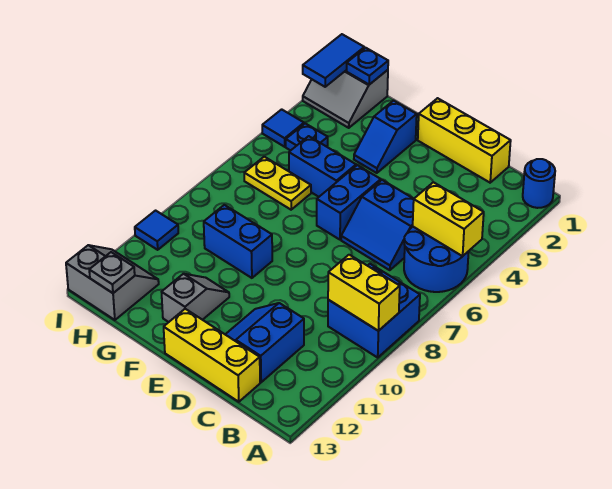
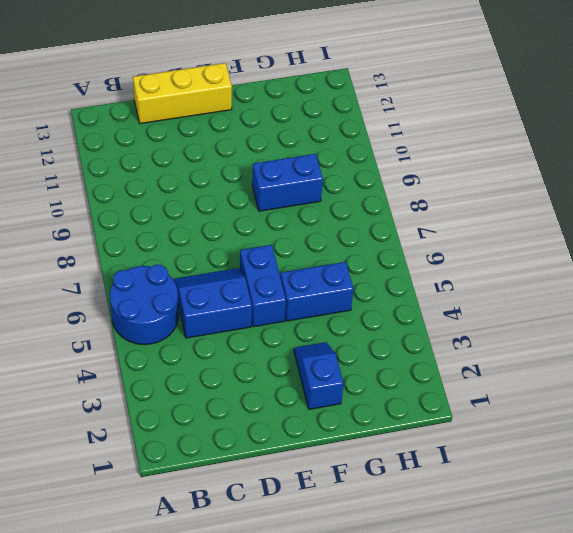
none -> blue round brick A1 level 1
none -> blue brick A8:B9 level 1
none -> yellow brick C1:E1 level 1

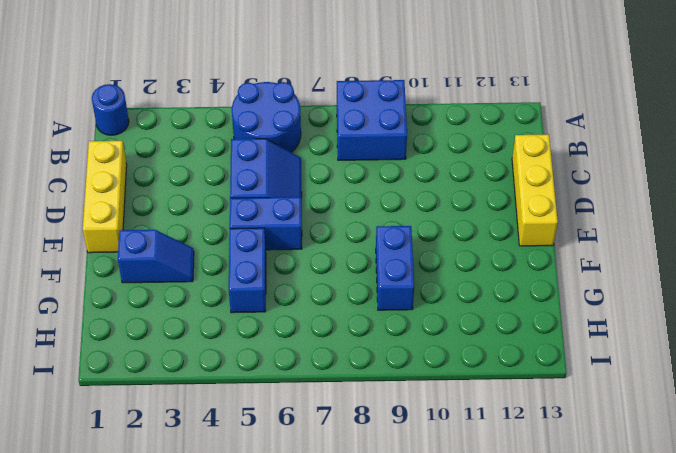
none -> blue slope C11:D12 level 1 top C
none -> grey slope F11:F12 level 1 top 12
none -> yellow plate G6:H6 level 1

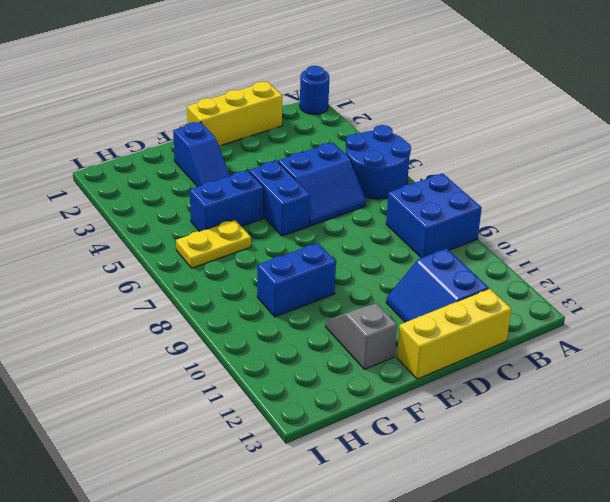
none -> grey slope H1:I2 level 1 top 1
none -> blue plate H4 level 1
none -> grey slope H12:I13 level 1 top 13

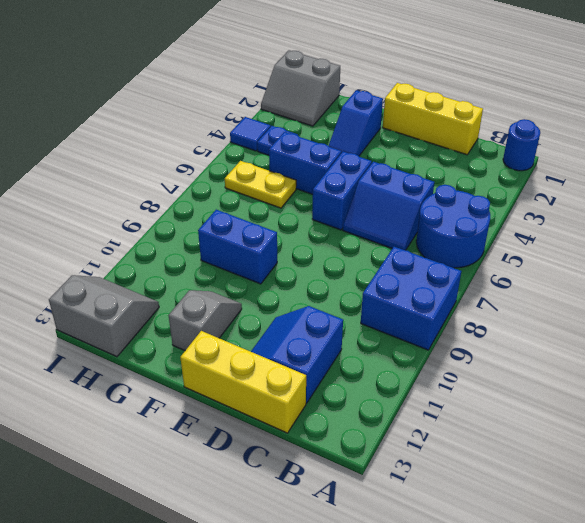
none -> blue tile I10 level 1
none -> yellow brick A5:B5 level 2
none -> yellow brick A9:B9 level 2

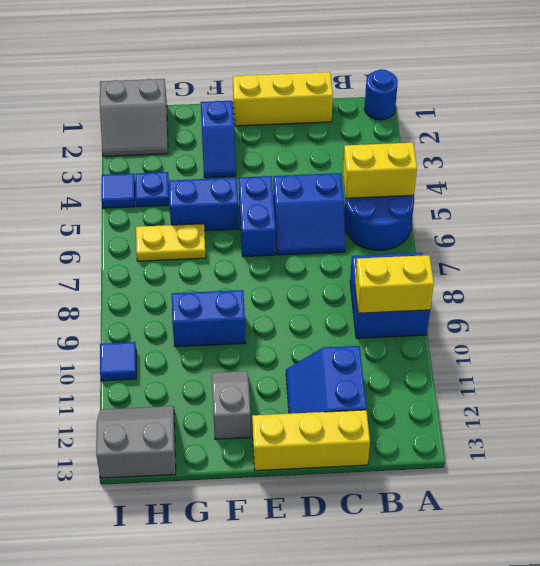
none -> blue plate H1 level 2
none -> grey plate H13 level 2
none -> blue tile I1:I2 level 2

